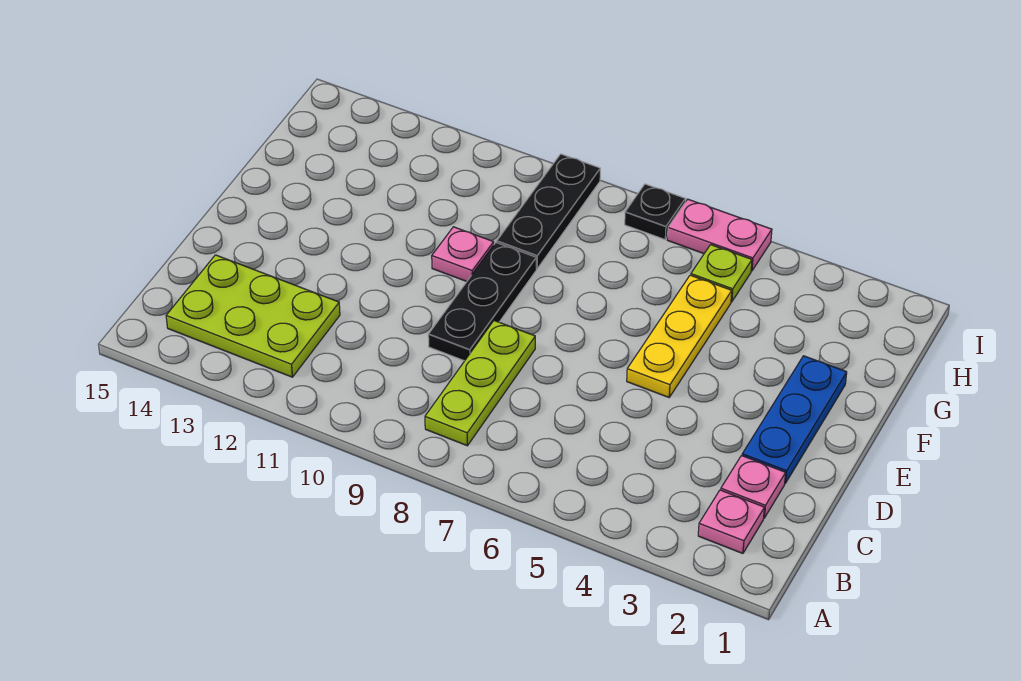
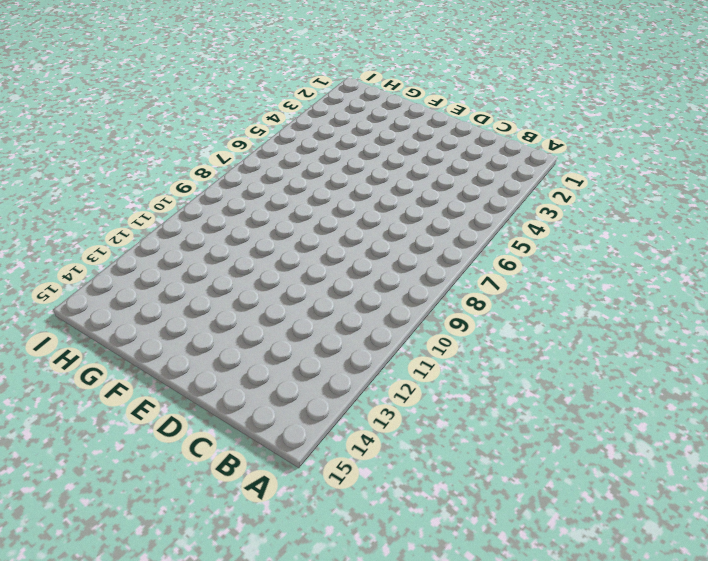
none -> pink plate B2 level 1
none -> lime plate B8:D8 level 1
none -> lime plate B12:C14 level 1

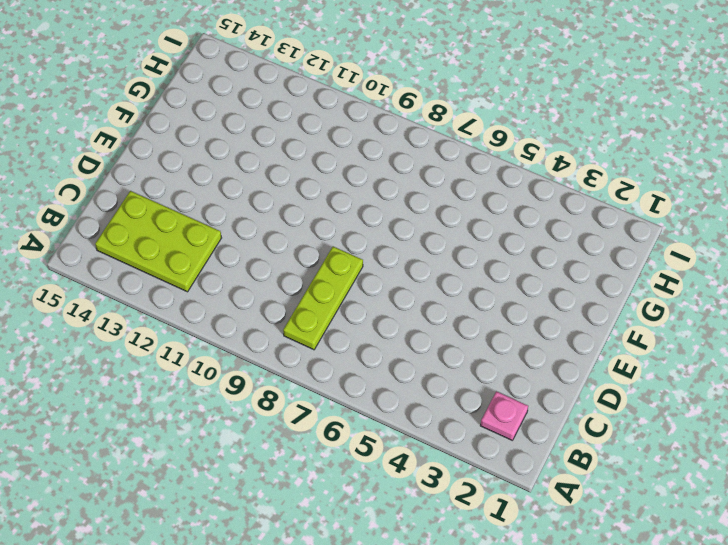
none -> pink plate C2 level 1
none -> blue plate D2:F2 level 1
none -> black plate D9:F9 level 1

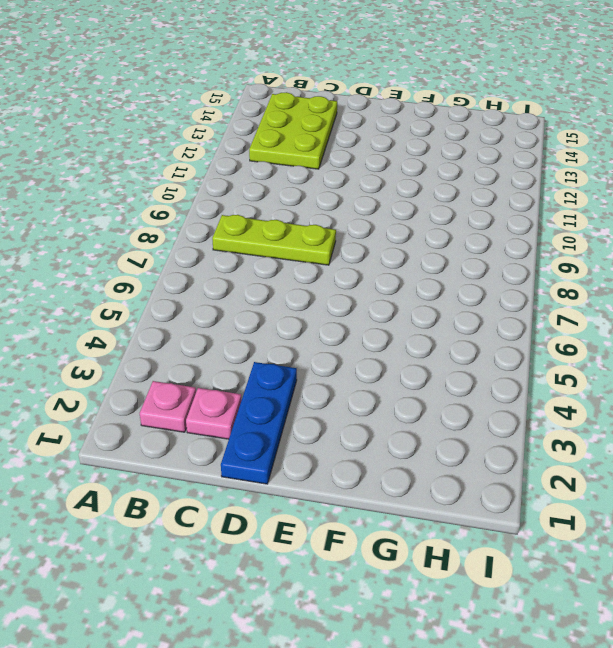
blue plate D1:D3 level 1 -> blue plate D2:F2 level 1
none -> black plate D9:F9 level 1
none -> yellow plate E5:G5 level 1
none -> pink plate F10 level 1

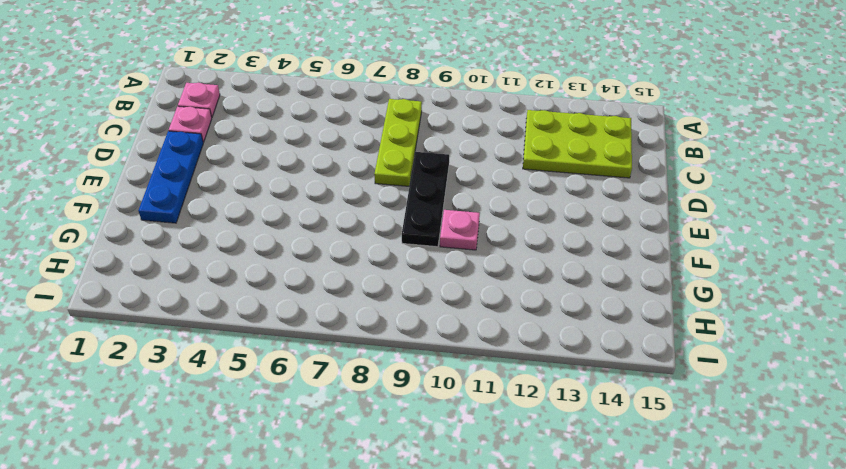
none -> yellow plate E5:G5 level 1
none -> black plate G9:I9 level 1
none -> lime plate H5 level 1

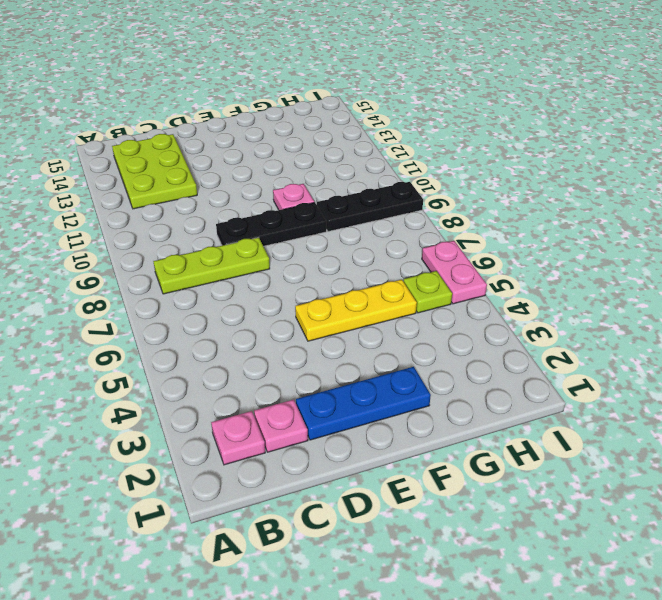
none -> black plate I7 level 1

